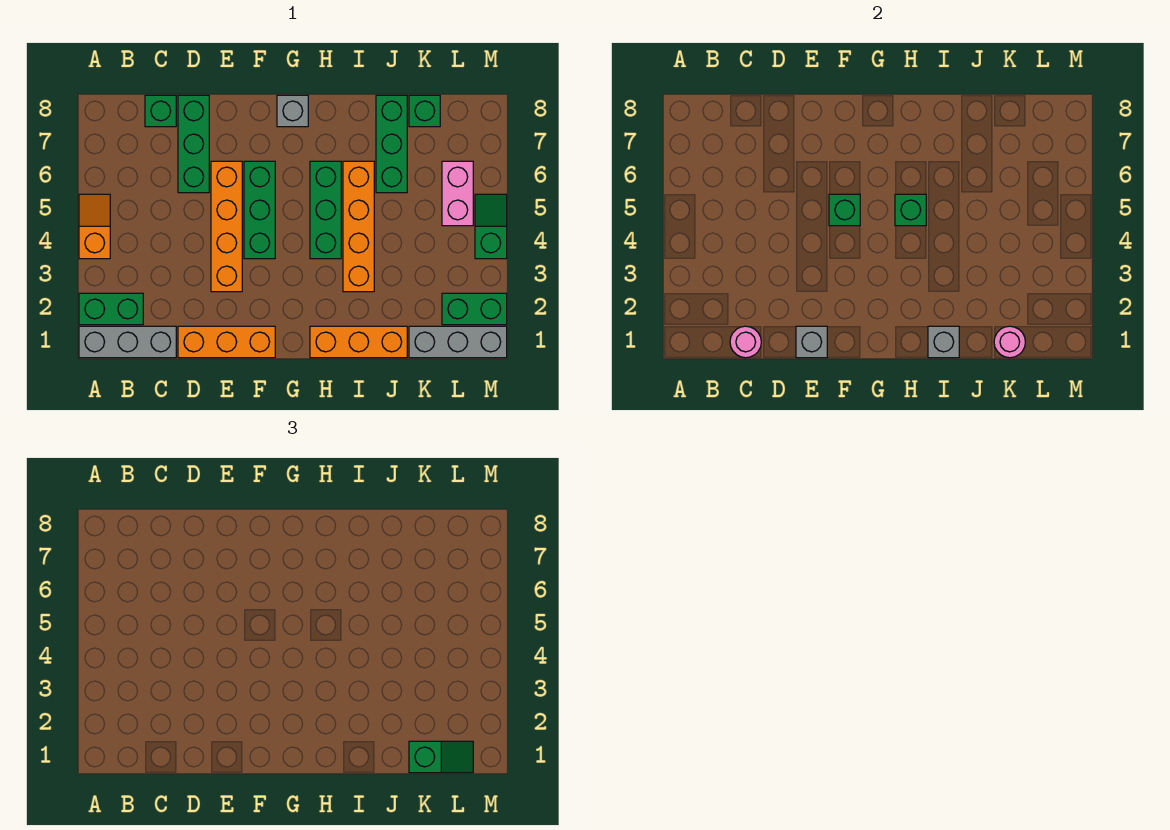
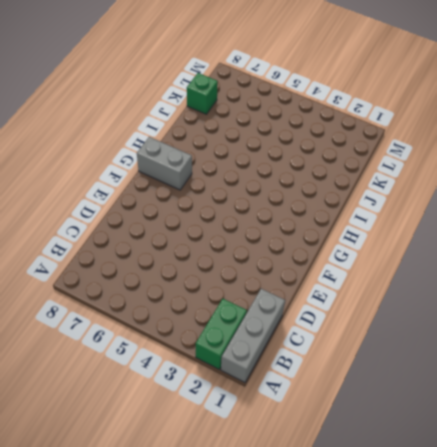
grey brick G7:G8 level 1 -> grey brick G8 level 1
none -> orange slope A4:A5 level 1 top 4
none -> green brick C8 level 1
none -> orange brick D1:F1 level 1

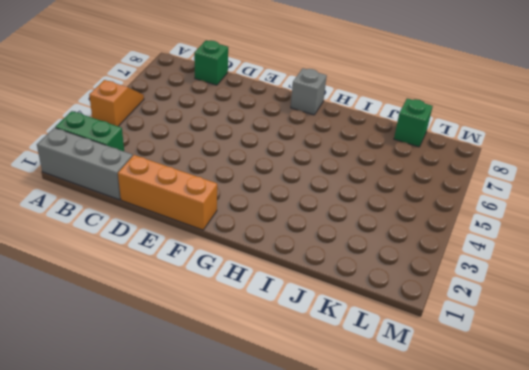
none -> green brick D6:D8 level 1
none -> orange brick E3:E6 level 1
none -> green brick F4:F6 level 1

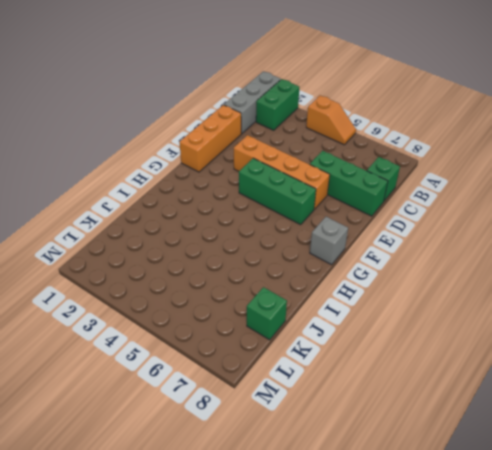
none -> orange brick H1:J1 level 1
none -> green brick H4:H6 level 1
none -> orange brick I3:I6 level 1

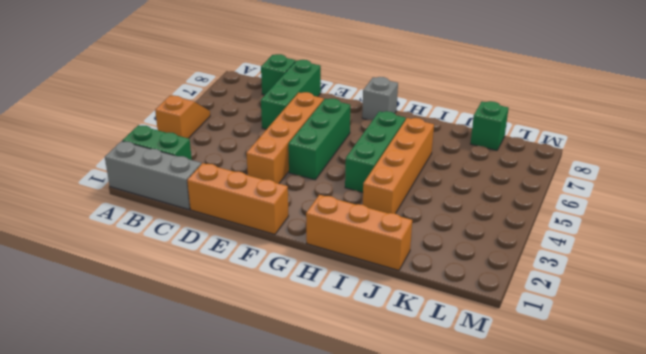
none -> green brick J6:J8 level 1
none -> grey brick K1:M1 level 1
none -> green brick L2:M2 level 1

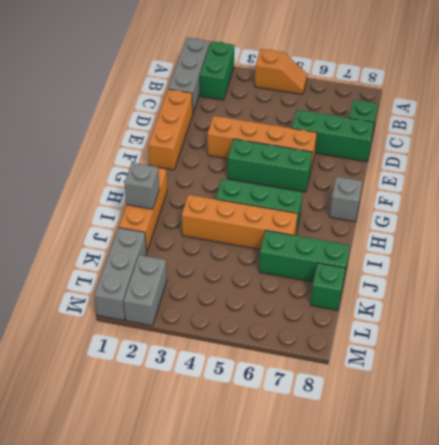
grey brick L2:M2 level 1 -> green brick L2:M2 level 1
none -> pink brick L5:L6 level 1
none -> green slope M4:M5 level 1 top 4
none -> pink round brick C1 level 2

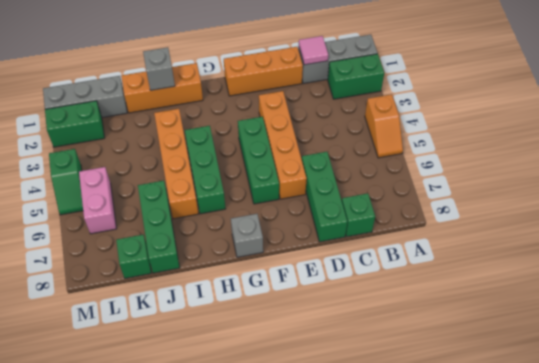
pink tile C1 level 2 -> pink round brick C1 level 2
none -> grey brick E1 level 2
none -> green brick F5 level 2
none -> green brick H5 level 2

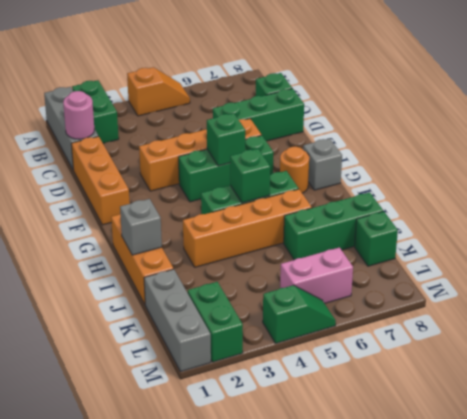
orange round brick G7 level 1 -> none
none -> grey brick E1 level 2
none -> pink round brick K1 level 2
none -> green slope K1:L1 level 3 top K

